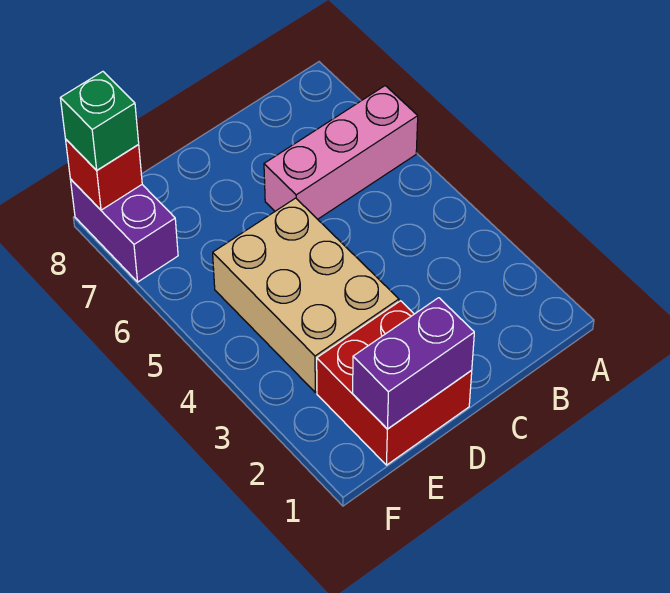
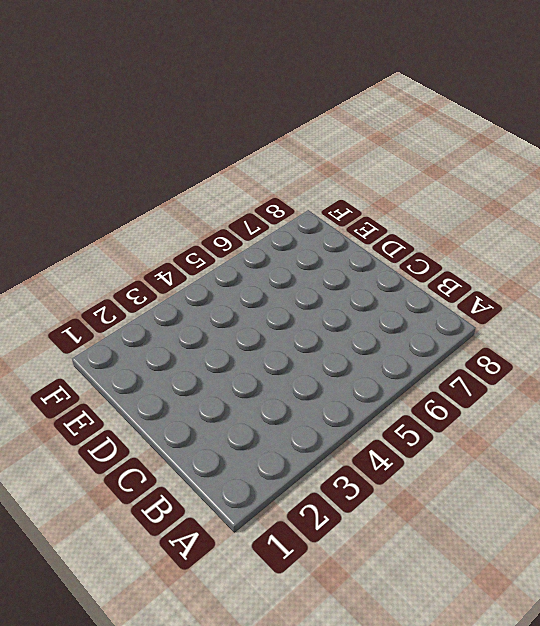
none -> pink brick A6:C6 level 1
none -> red brick D1:E2 level 1

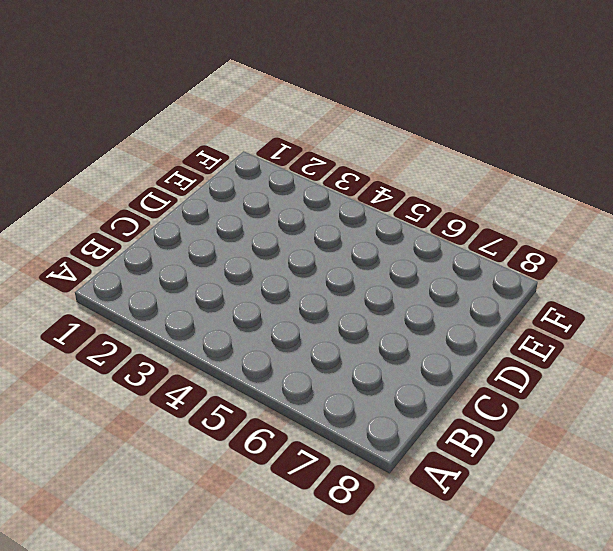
none -> pink brick A6:C6 level 1
none -> red brick D1:E2 level 1

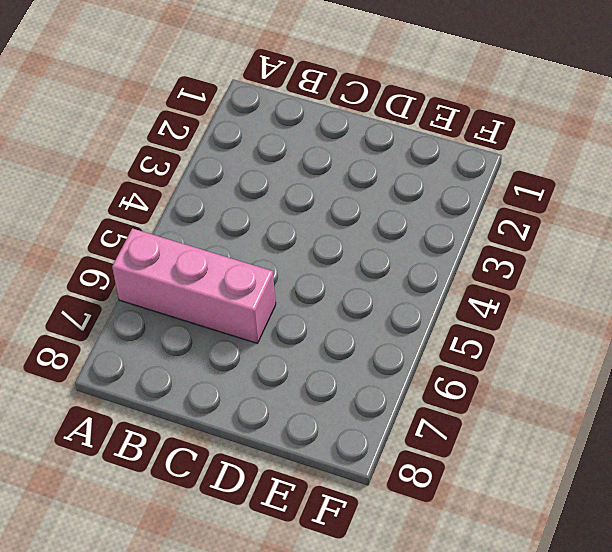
none -> red brick D1:E2 level 1
none -> tan brick D3:E5 level 1

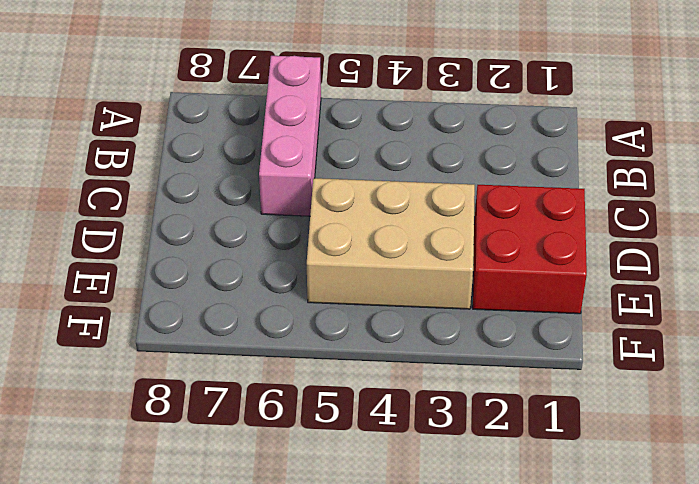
none -> purple brick F7:F8 level 1
none -> purple brick D1:E1 level 2

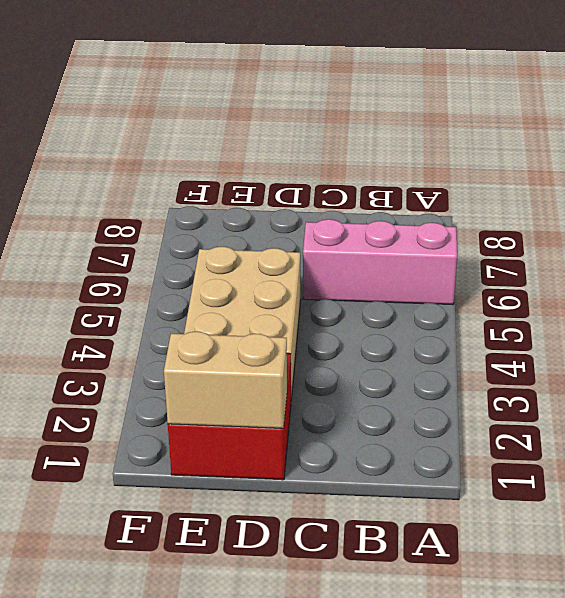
tan brick D1:E1 level 2 -> purple brick D1:E1 level 2
none -> purple brick F7:F8 level 1
none -> red brick F8 level 2

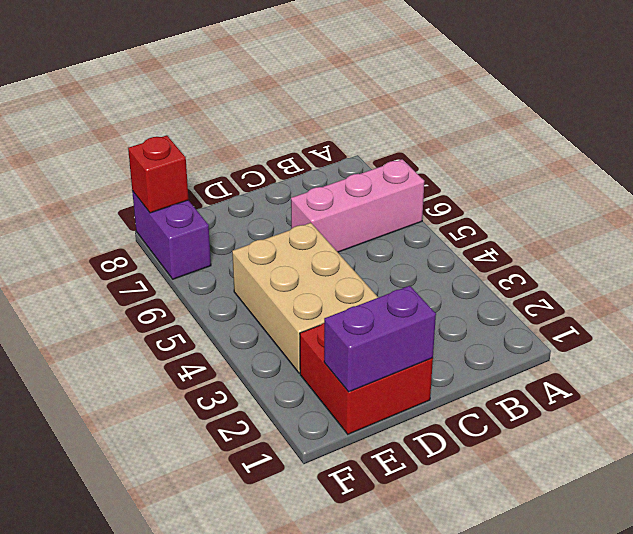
none -> green brick F8 level 3

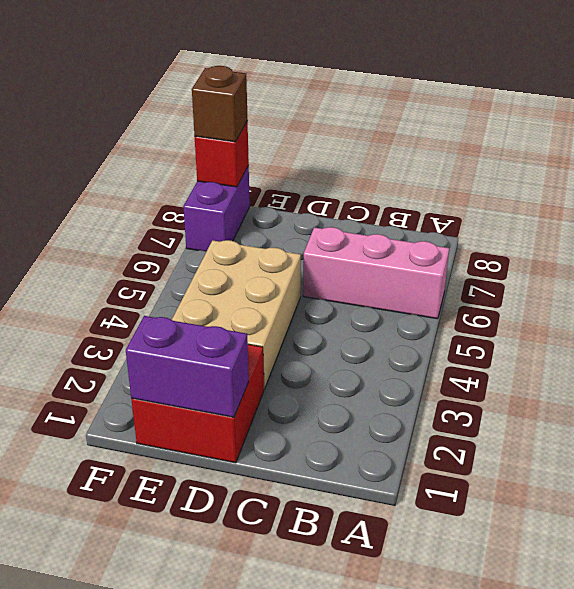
brown brick F8 level 3 -> green brick F8 level 3

